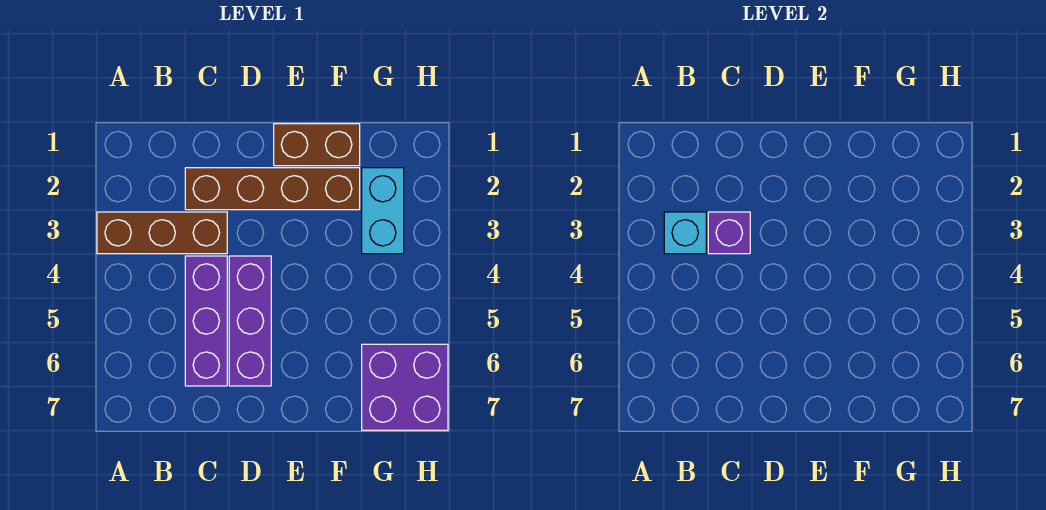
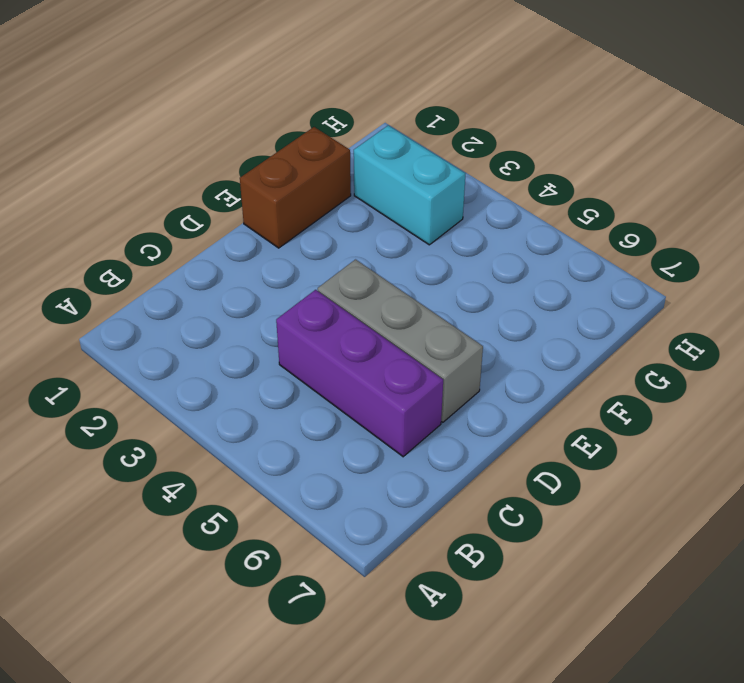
grey brick D4:D6 level 1 -> purple brick D4:D6 level 1
none -> brown brick A3:C3 level 1
none -> brown brick C2:F2 level 1

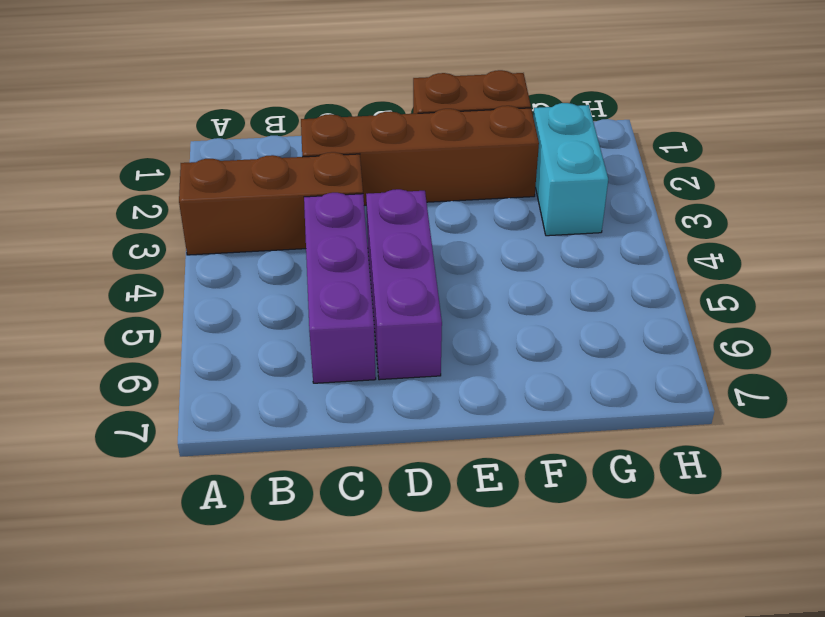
none -> purple brick G6:H7 level 1
none -> cyan brick B3 level 2

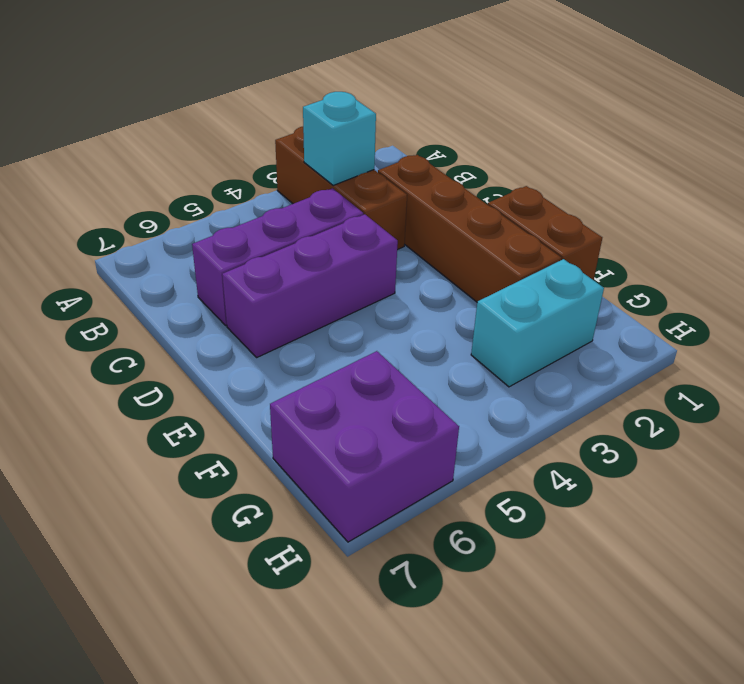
none -> purple brick C3 level 2

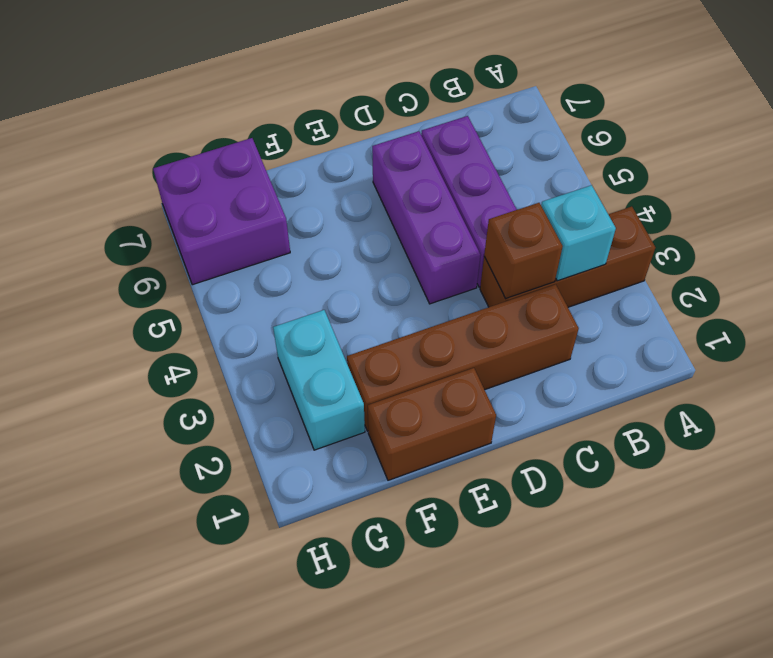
brown brick C3 level 2 -> purple brick C3 level 2

